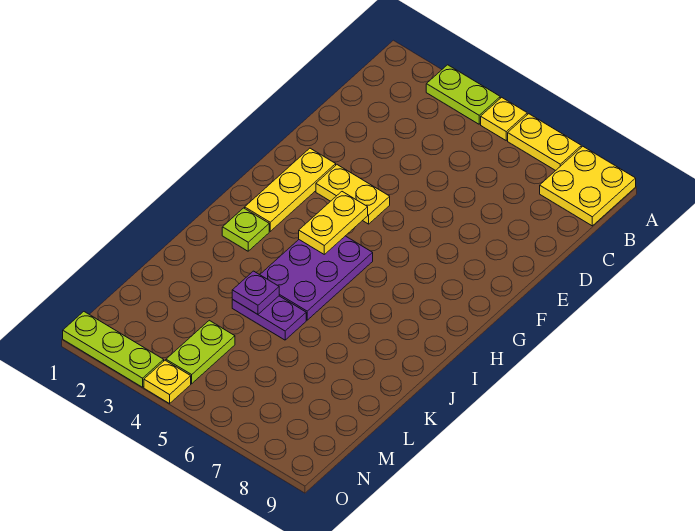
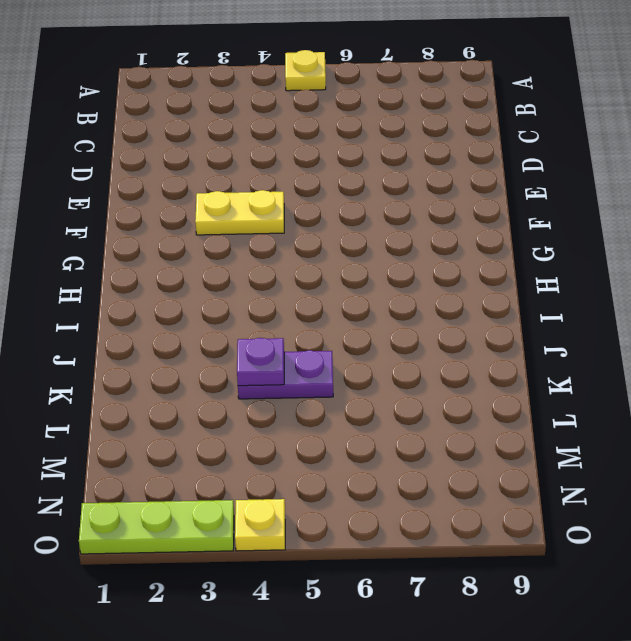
none -> lime plate A3:A4 level 1
none -> yellow plate A6:A7 level 1
none -> yellow plate A8:B9 level 1

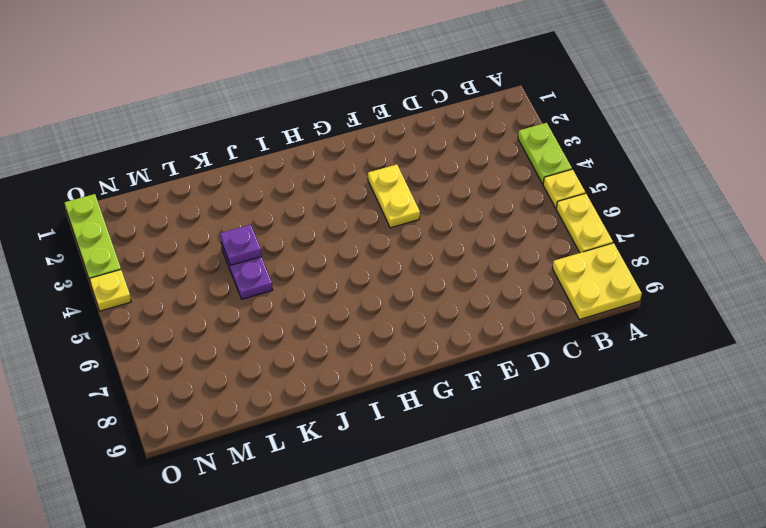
none -> yellow plate F2:H2 level 1
none -> purple plate H4:J5 level 1
none -> lime plate I2 level 1

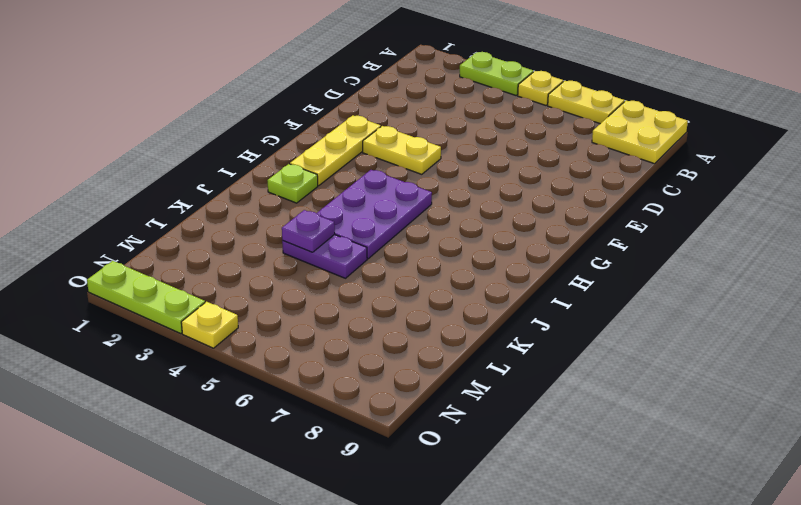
none -> lime plate M4:N4 level 1
none -> yellow plate G4:H4 level 2

